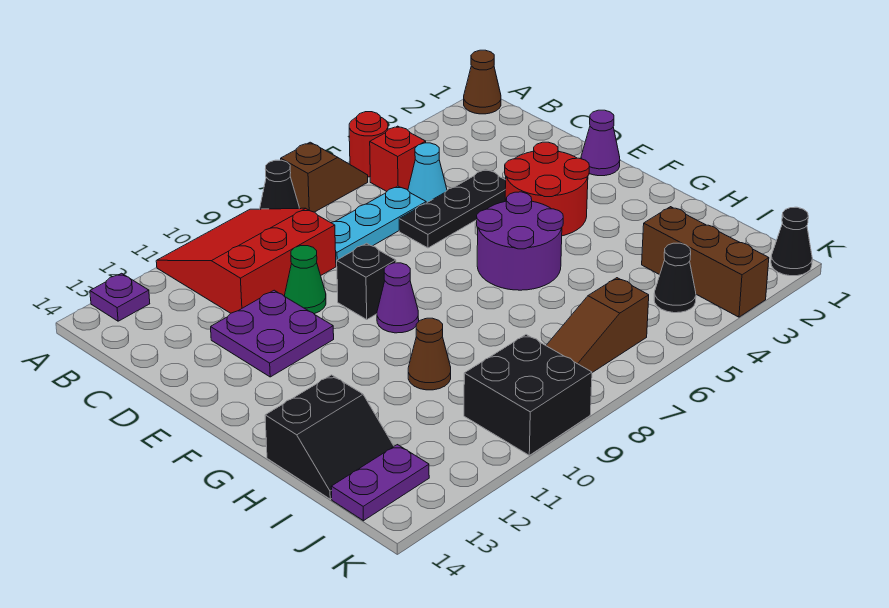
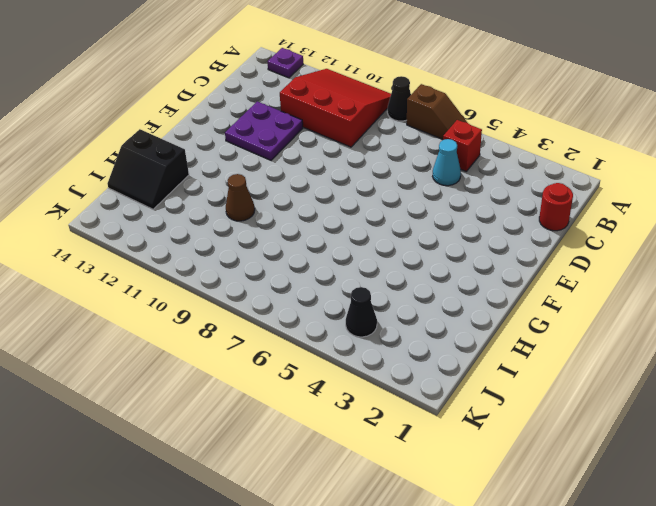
red round brick C1 level 1 -> red round brick A5 level 1
none -> brown cone A1 level 1
none -> cyan plate C6:C8 level 1
none -> black plate D4:D6 level 1

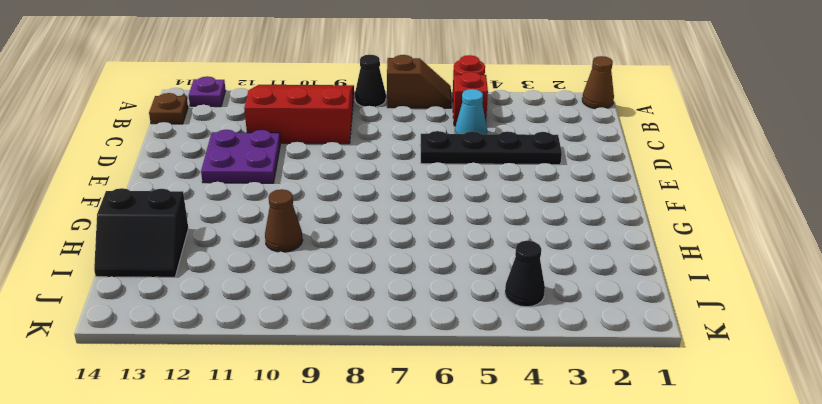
brown plate B14 level 1 -> none
black plate D3:D6 level 1 -> black plate D4:D6 level 1
none -> cyan plate C6:C8 level 1
none -> green cone D10 level 1
none -> purple cone E1 level 1

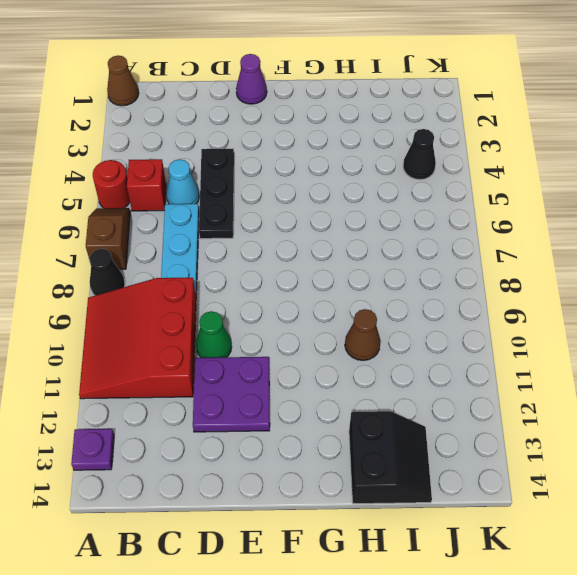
none -> red round brick E3:F4 level 1
none -> black brick E9 level 1
none -> purple round brick F5:G6 level 1

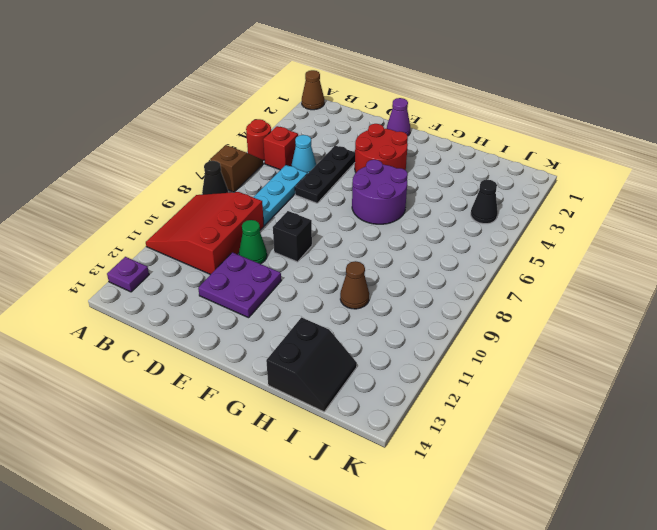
none -> purple cone F9 level 1
none -> brown brick I3:K3 level 1
none -> brown slope J6:J8 level 1 top 6

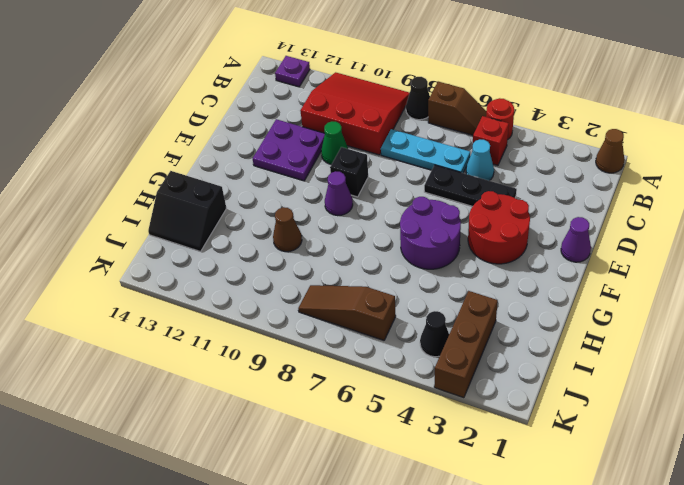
none -> black brick J9:K10 level 1
none -> purple plate J13:J14 level 1
none -> black cone K1 level 1

